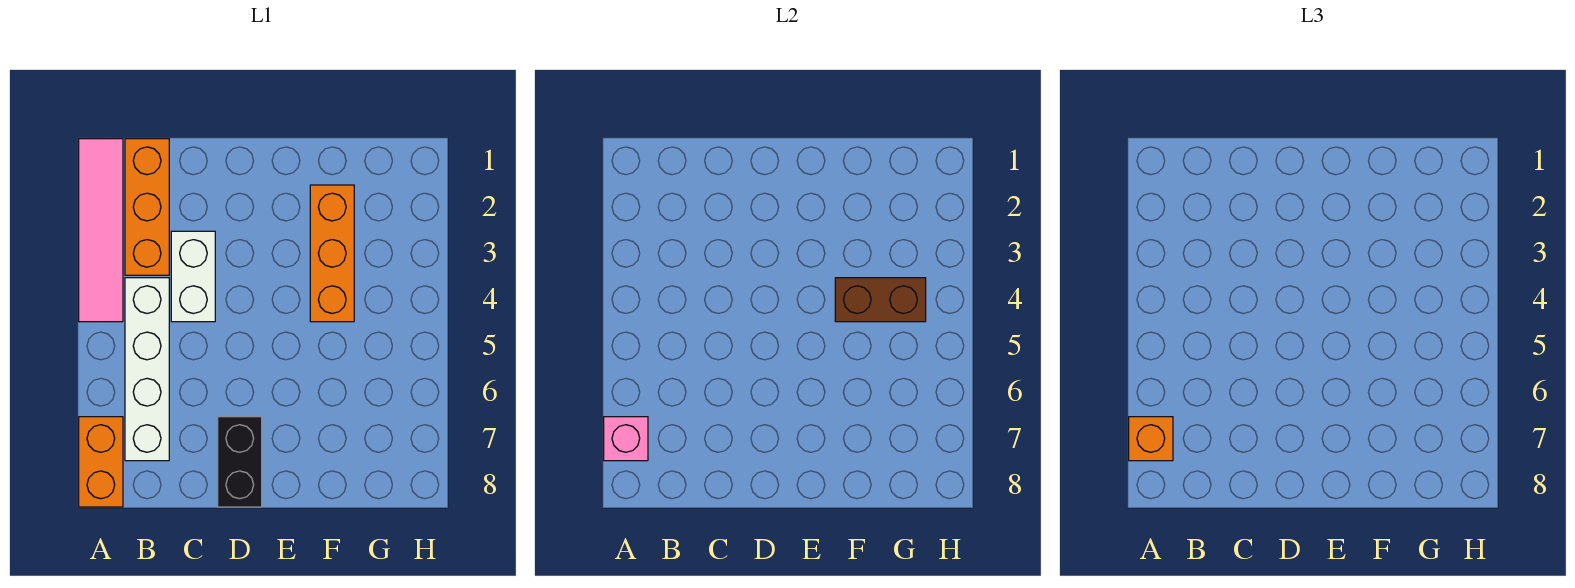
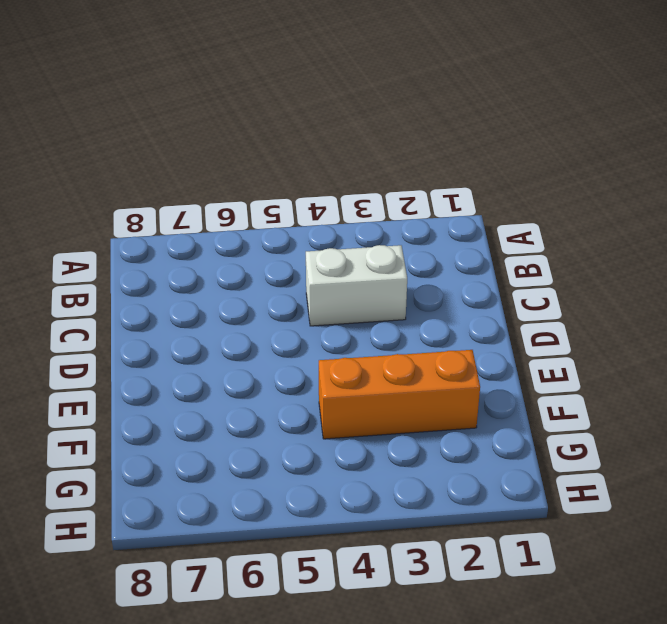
none -> pink tile A1:A4 level 1
none -> orange brick A7:A8 level 1

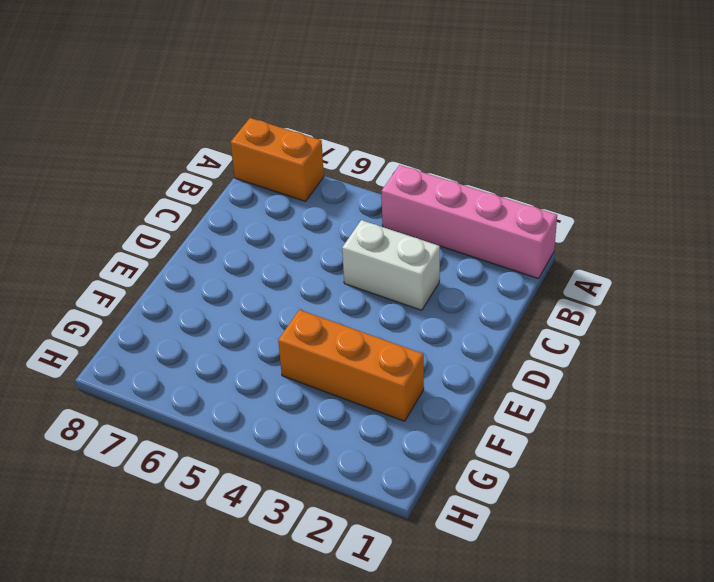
pink brick A1:A4 level 1 -> pink tile A1:A4 level 1
none -> orange brick B1:B3 level 1
none -> white brick B4:B7 level 1

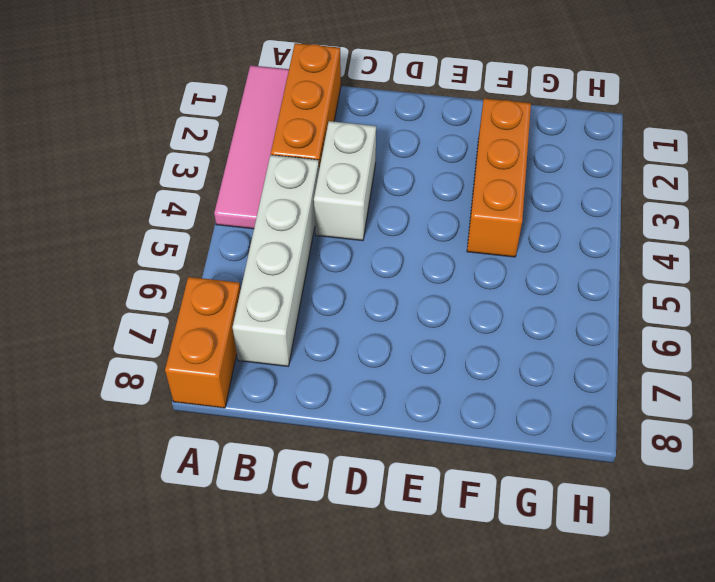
none -> black brick D7:D8 level 1
none -> pink brick A7 level 2

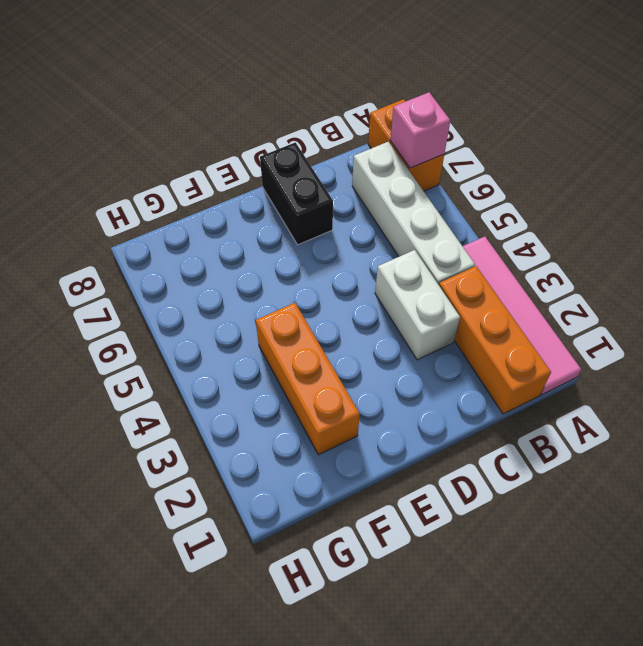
none -> brown brick F4:G4 level 2
none -> orange brick A7 level 3

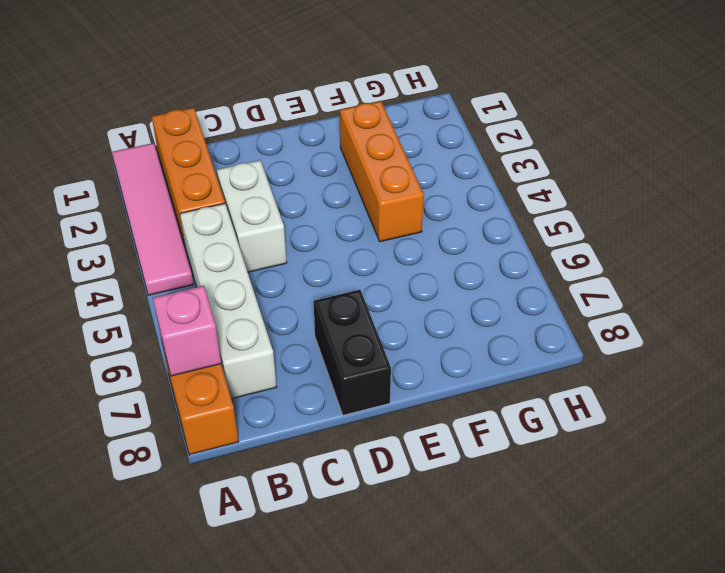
none -> brown brick F4:G4 level 2
none -> orange brick A7 level 3

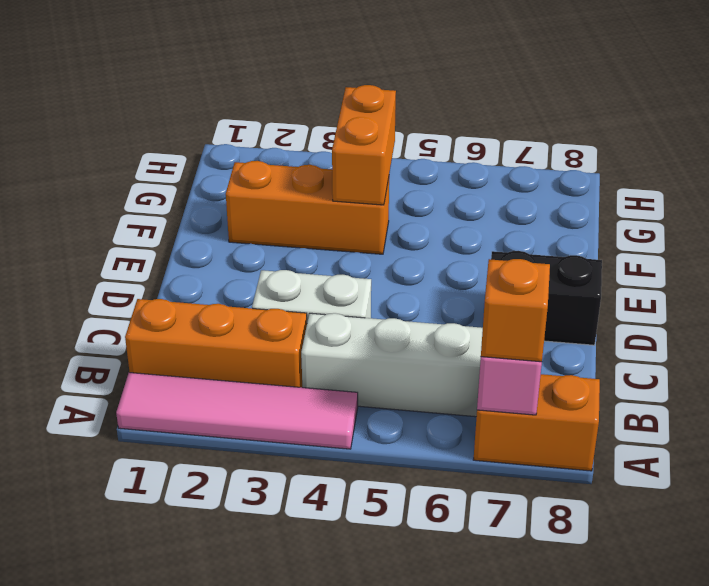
orange brick F4:G4 level 2 -> brown brick F4:G4 level 2

